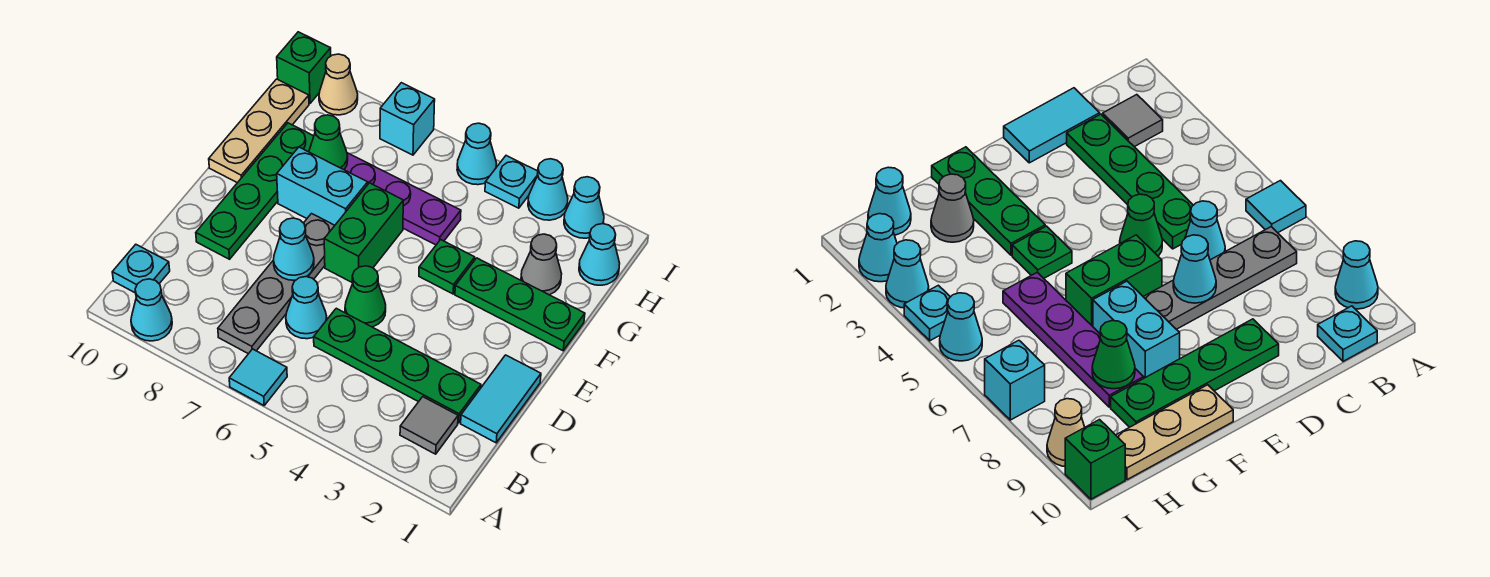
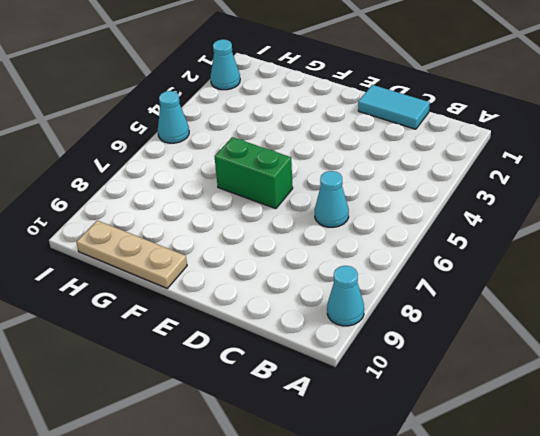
none -> cyan tile A6 level 1
none -> grey tile B2 level 1
none -> grey plate B7:E7 level 1

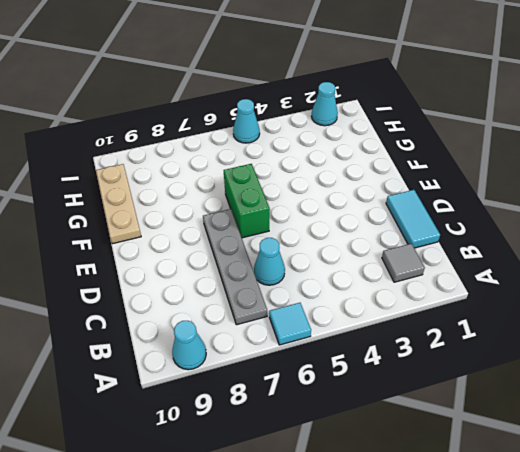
none -> cyan plate B10 level 1
none -> green plate C2:C5 level 1
none -> green cone D5 level 1

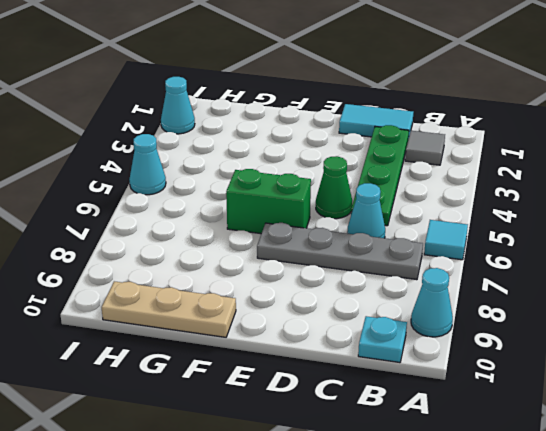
none -> green plate D9:G9 level 1
none -> green plate F1:F3 level 1
none -> green plate F4 level 1

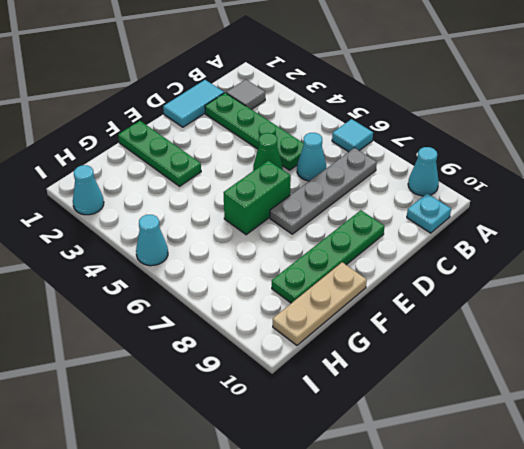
none -> green plate F4 level 1
none -> cyan brick F7:F8 level 1
none -> grey cone G2 level 1

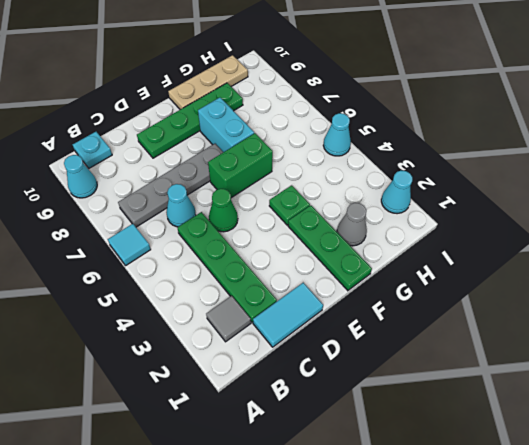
none -> purple plate G5:G8 level 1
none -> cyan cone H1 level 1
none -> cyan cone I3 level 1

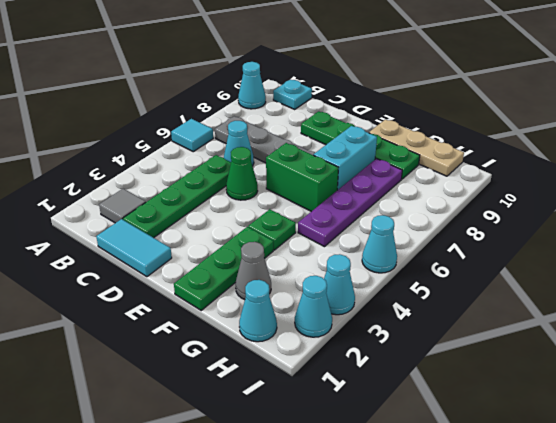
none -> cyan plate I4 level 1
none -> cyan brick I7 level 1
none -> tan cone I9 level 1

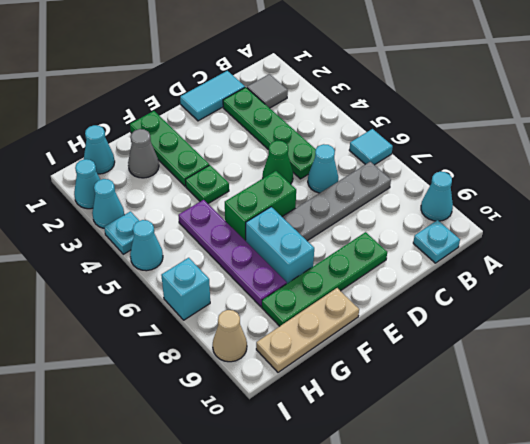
none -> green brick I10 level 1
none -> cyan cone D7 level 2
none -> green cone G8 level 2

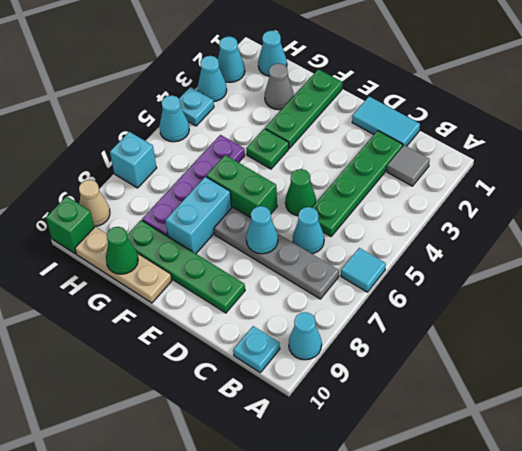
green cone G10 level 2 -> green cone G8 level 2

